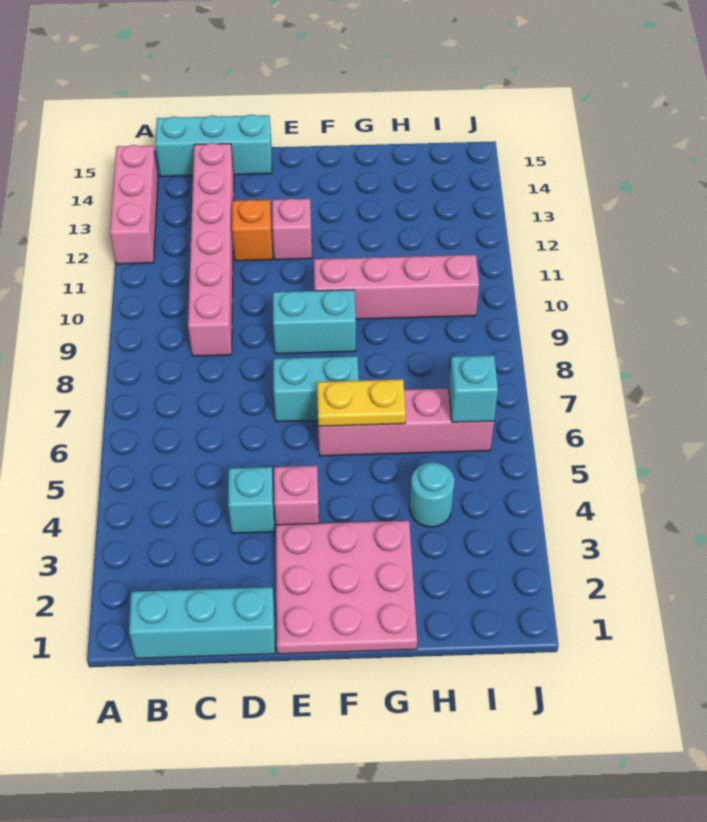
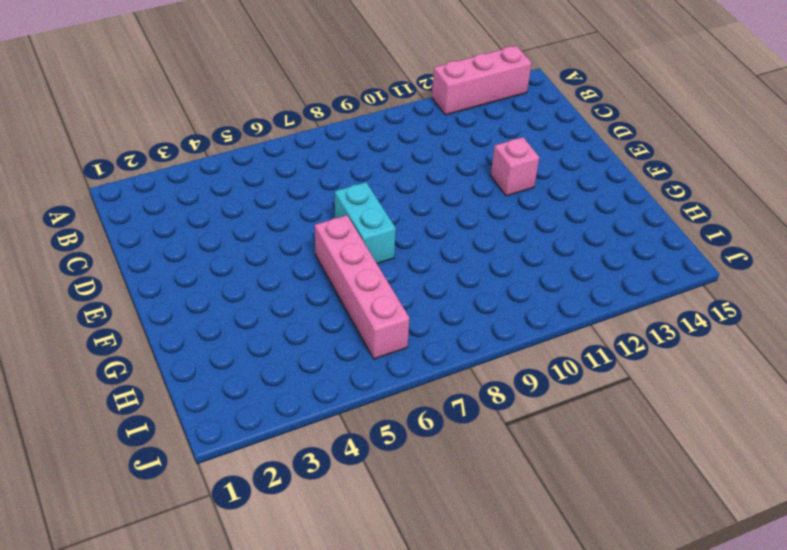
none -> cyan brick B1:D1 level 1
none -> cyan brick B15:D15 level 1
none -> pink brick C9:C14 level 1

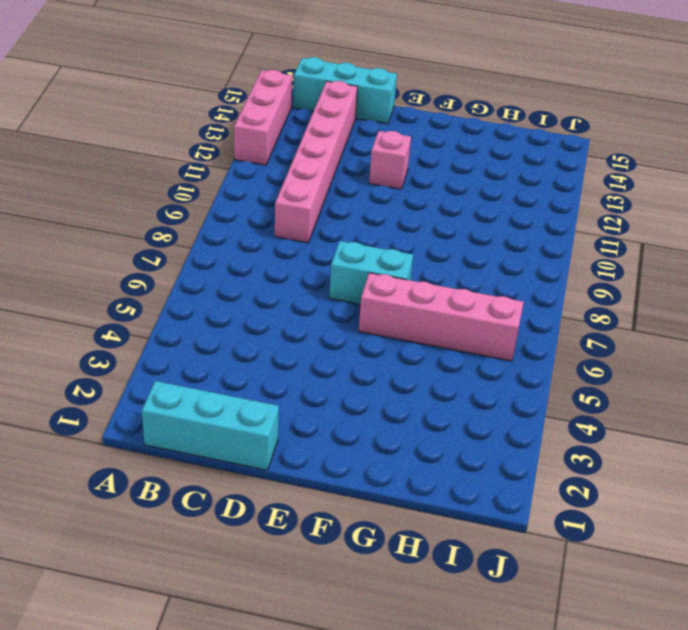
none -> cyan brick D4 level 1
none -> orange brick D12 level 1
none -> pink plate E1:G3 level 1

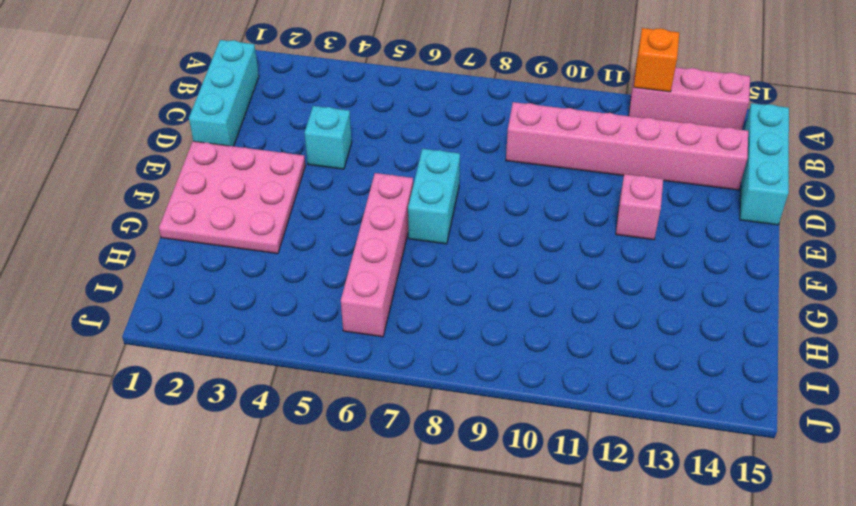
orange brick A12 level 2 -> orange brick D12 level 1
none -> pink brick E4 level 1
none -> cyan brick E9:F9 level 1
none -> pink brick F10:I10 level 1

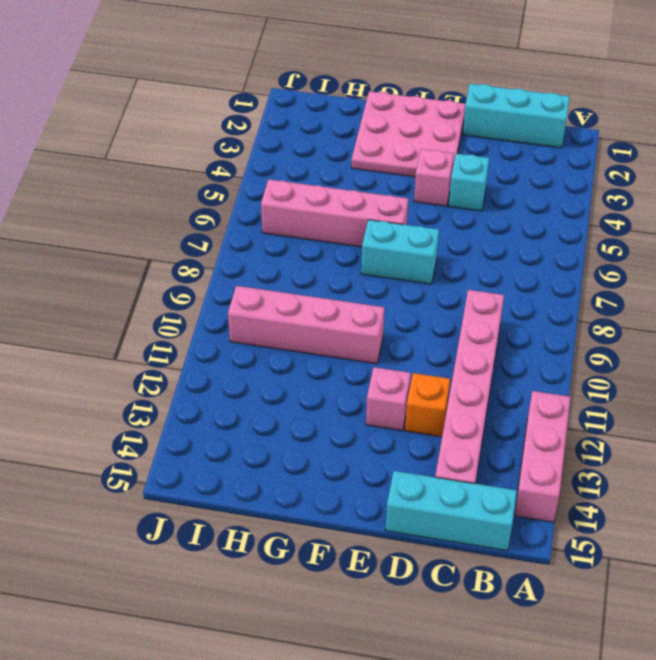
none -> cyan brick E9:F9 level 1
none -> cyan round brick H4 level 1
none -> yellow plate F6:G6 level 2

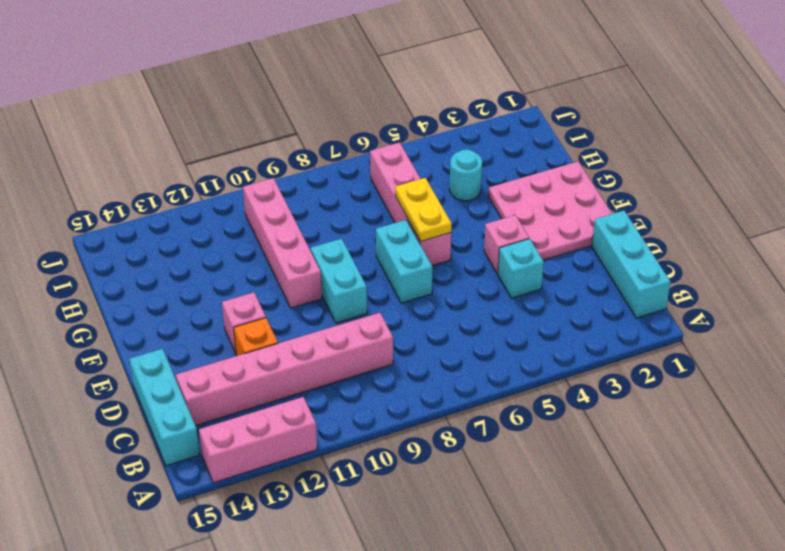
none -> cyan brick I6 level 2

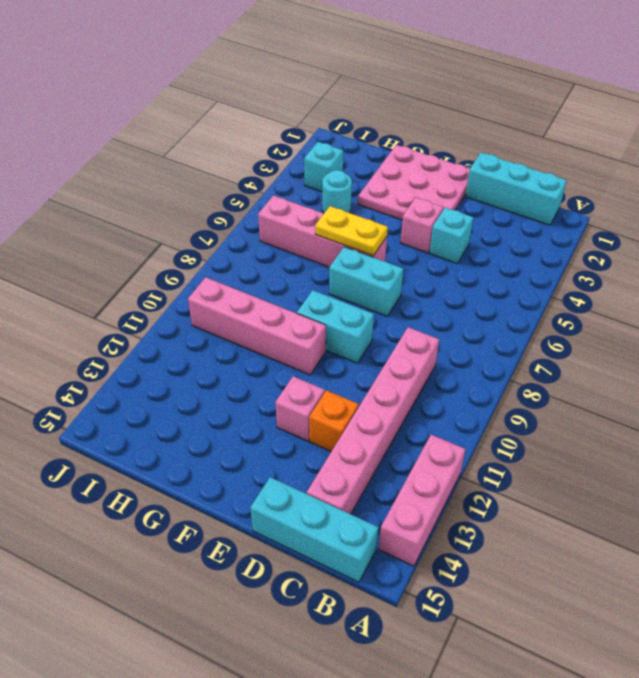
cyan brick I3 level 1 -> cyan brick I6 level 2

